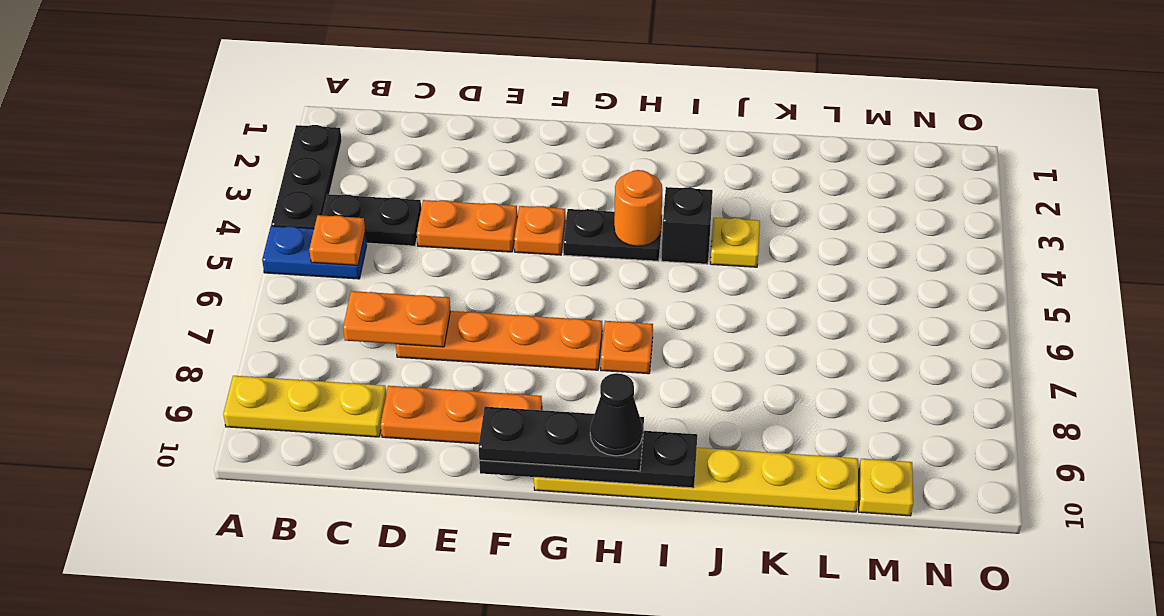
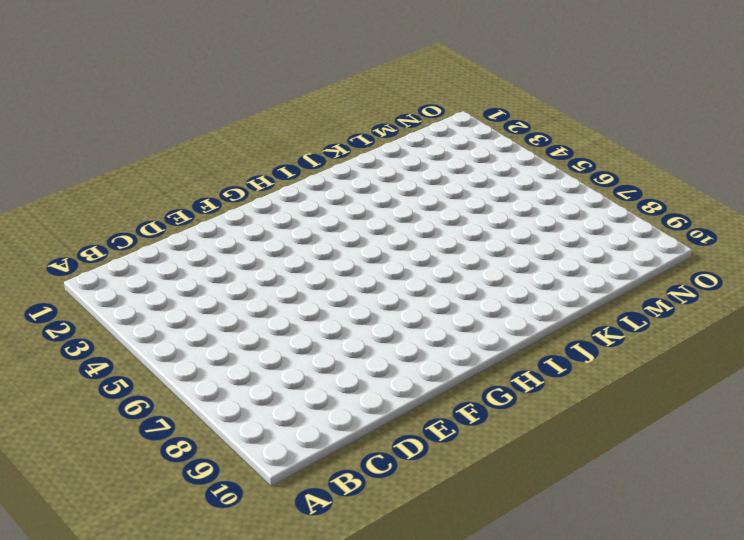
none -> black plate A2:A4 level 1
none -> blue plate A5:B5 level 1
none -> yellow plate A9:C9 level 1

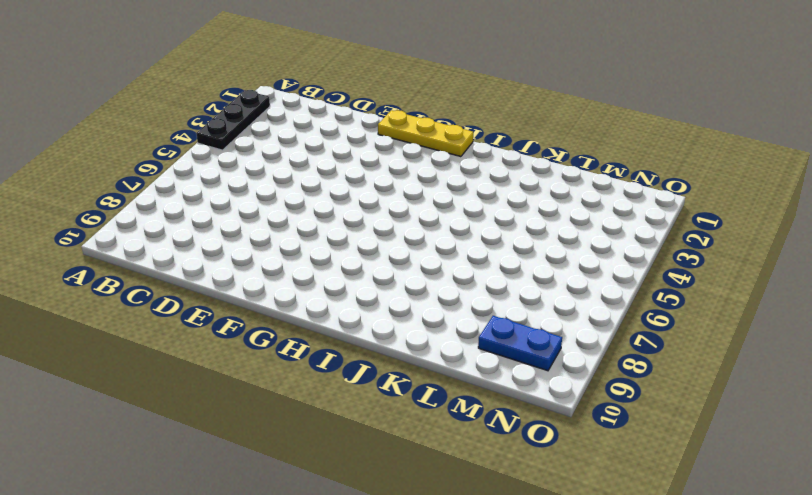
yellow plate F1:H1 level 1 -> yellow plate A9:C9 level 1
blue plate M9:N9 level 1 -> blue plate A5:B5 level 1
none -> black plate B4:C4 level 1
none -> orange plate D4:E4 level 1
none -> orange plate D7:G7 level 1

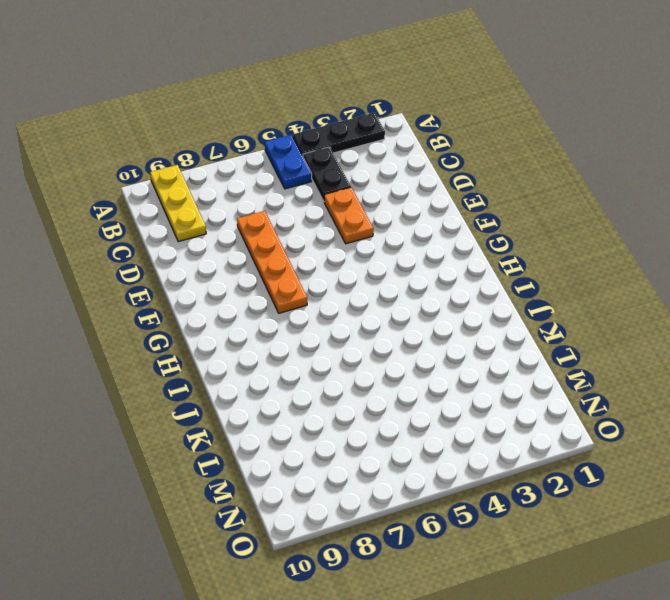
none -> orange plate D9:F9 level 1
none -> orange plate F4 level 1
none -> black plate G4:H4 level 1

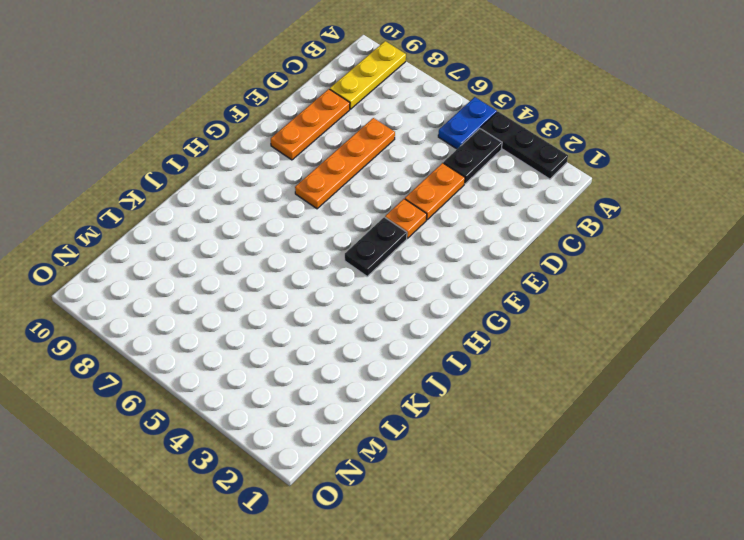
none -> yellow plate G10:L10 level 1
none -> orange plate H7 level 1
none -> black brick I4 level 1

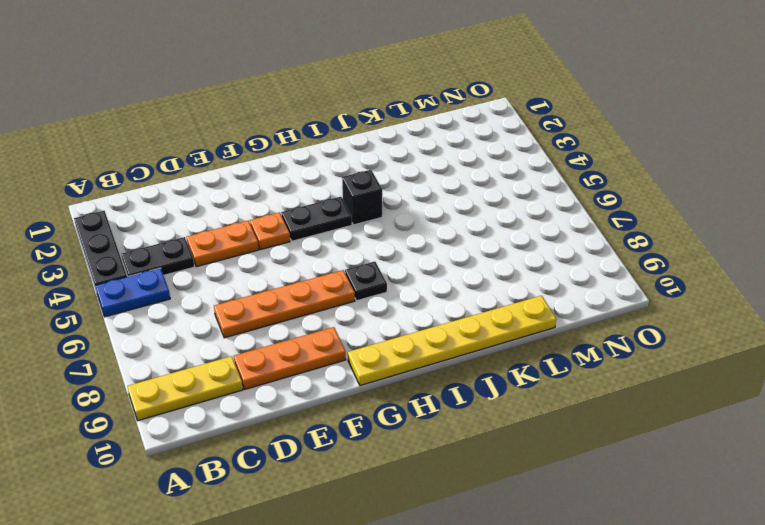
black plate H7 level 1 -> orange plate H7 level 1
none -> yellow plate J4 level 1
none -> yellow plate M10 level 1
none -> orange plate B5 level 2

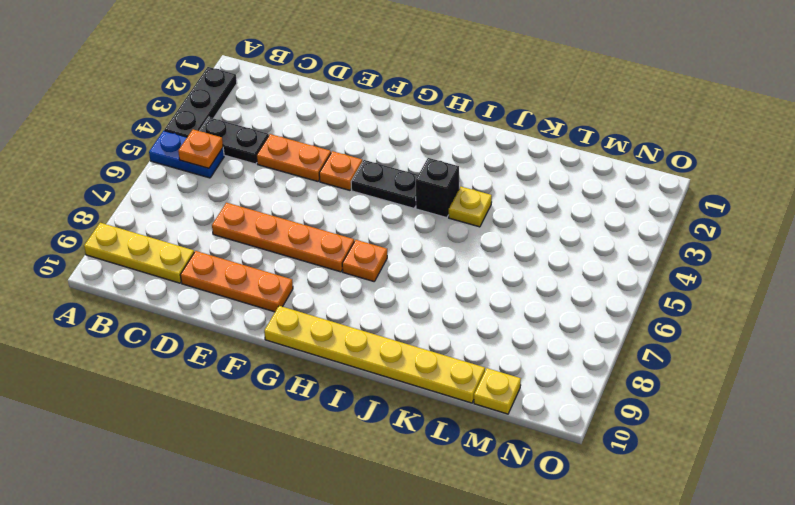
none -> orange plate C7:D7 level 2
none -> black plate F10:I10 level 2
none -> orange round brick H4 level 2

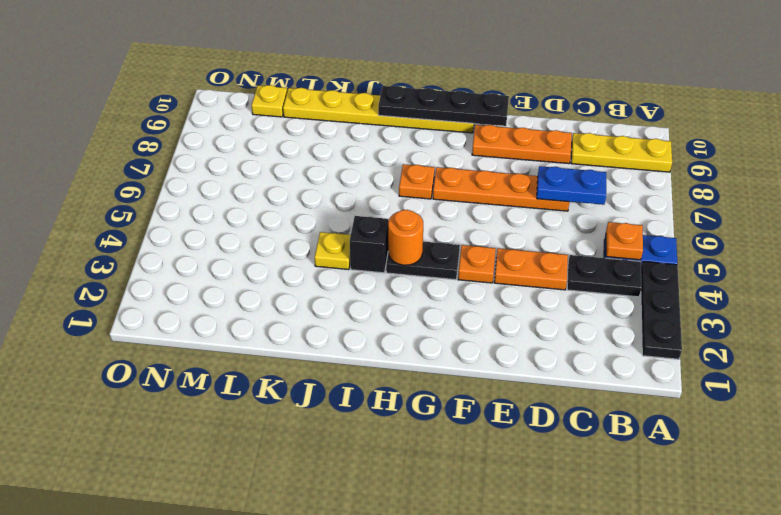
blue plate C7:D7 level 2 -> orange plate C7:D7 level 2
none -> black plate F10:H10 level 3
none -> black cone H10 level 4

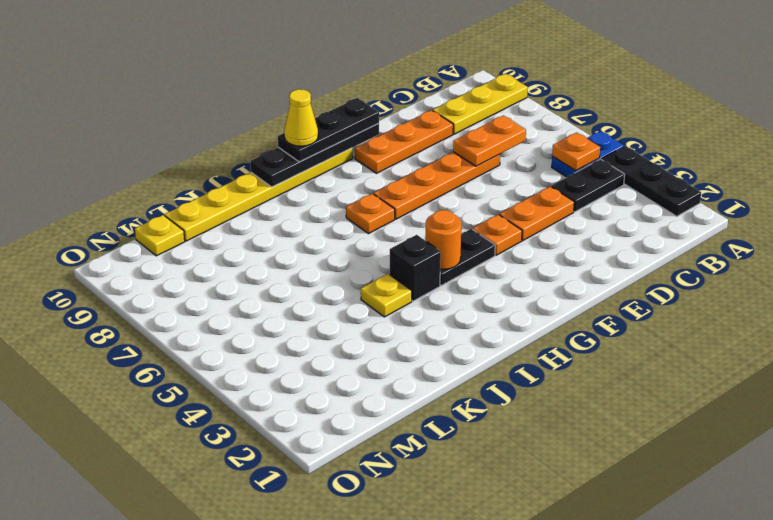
yellow cone H10 level 4 -> black cone H10 level 4

